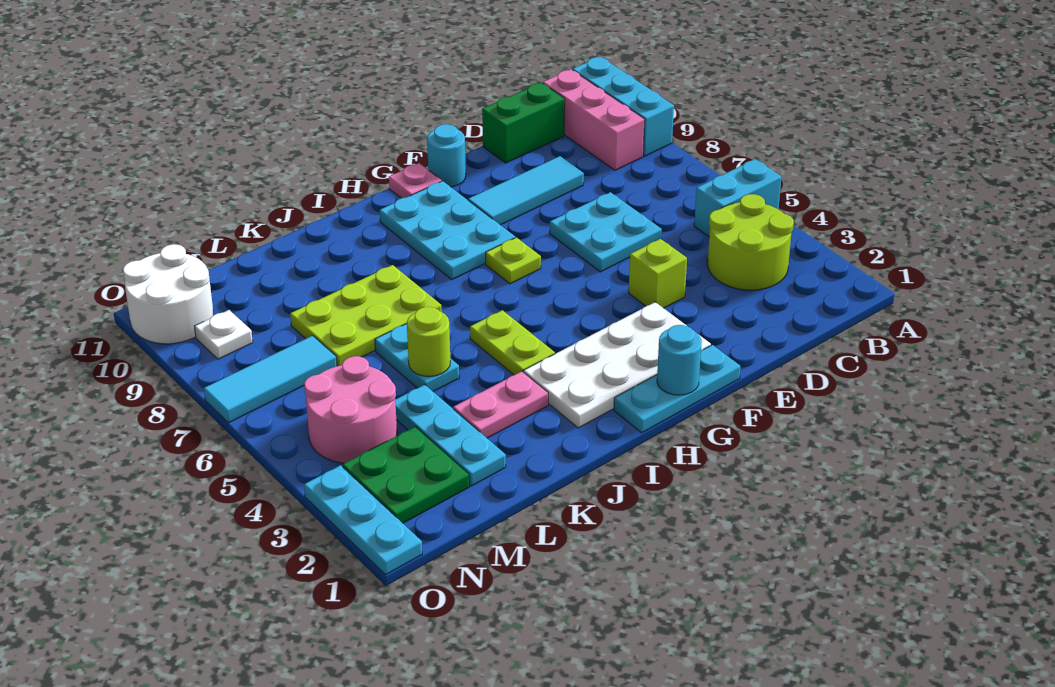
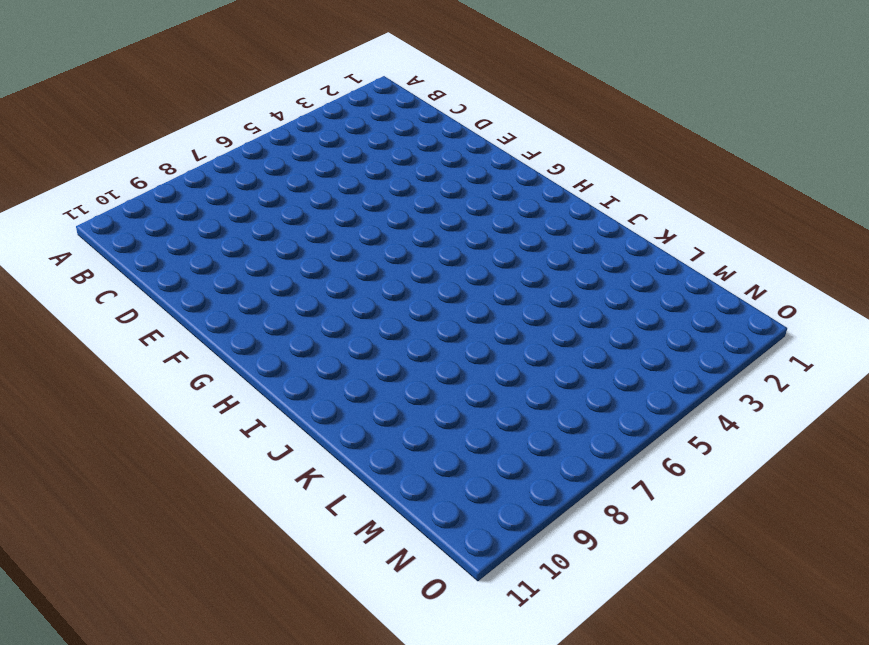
none -> cyan brick A5:B5 level 1
none -> cyan brick A9:A11 level 1
none -> lime round brick B3:C4 level 1

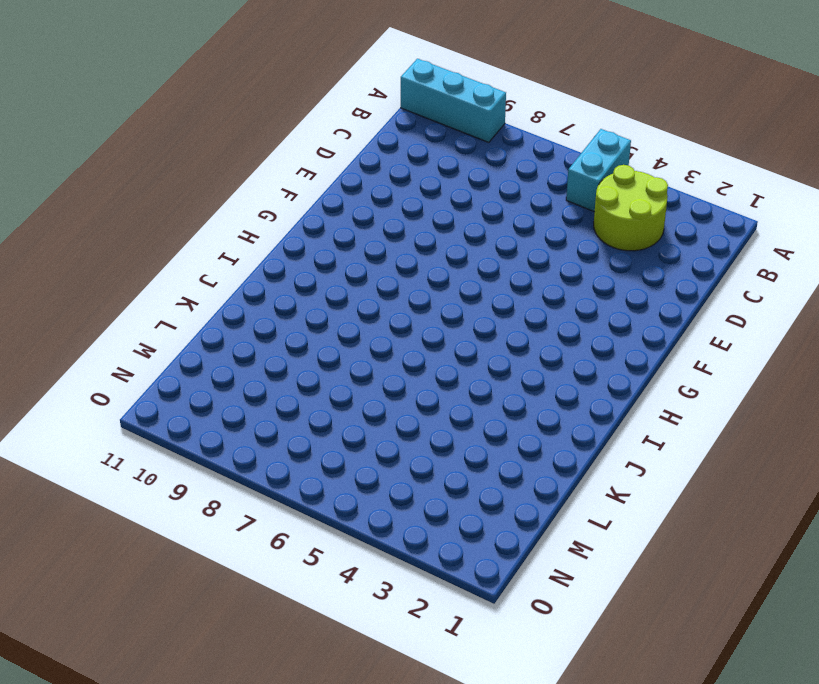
none -> pink brick B9:B11 level 1
none -> green brick C11:D11 level 1
none -> cyan plate D6:E7 level 1

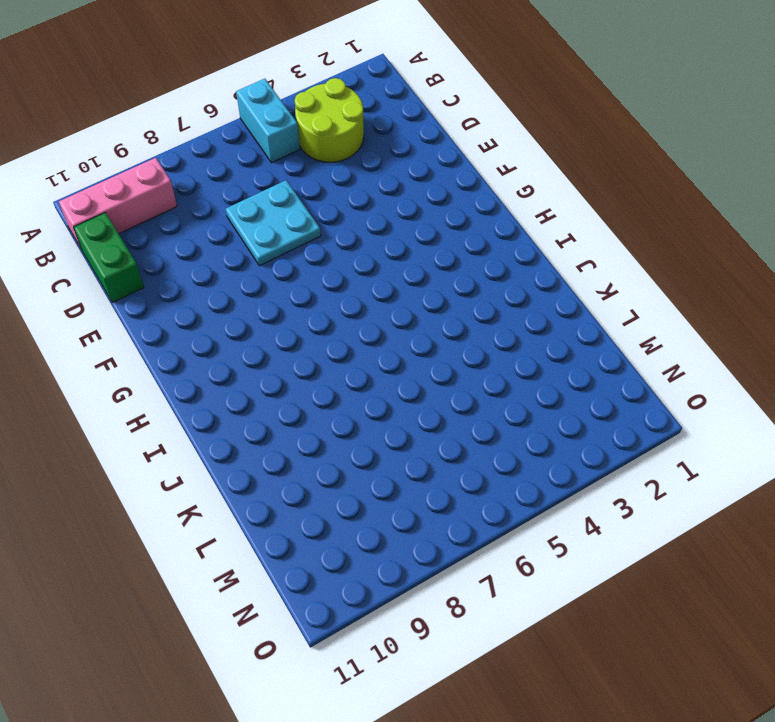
none -> cyan brick A9:A11 level 1
none -> cyan tile D9:F9 level 1
none -> lime brick E4 level 1

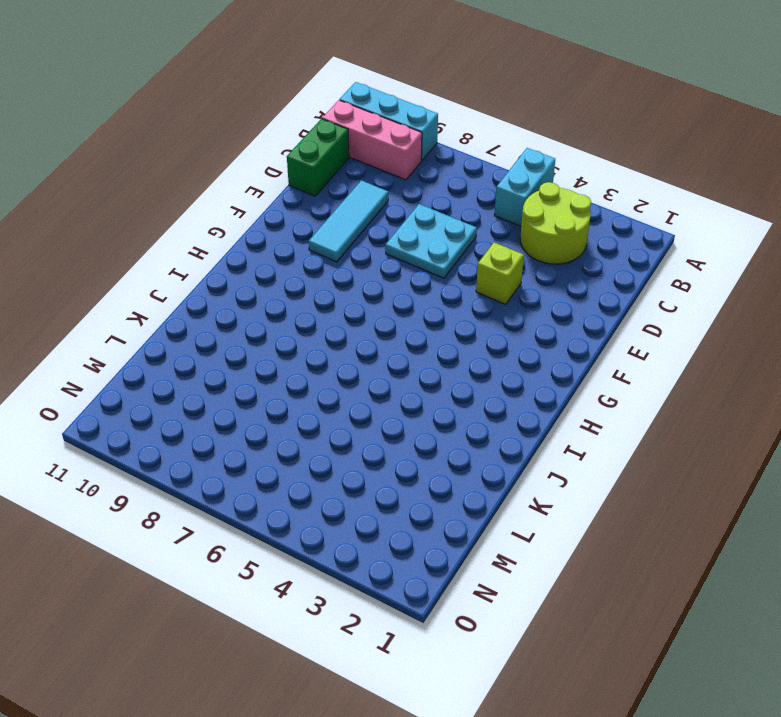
none -> cyan plate F1:H1 level 1
none -> white plate F2:I3 level 1
none -> cyan round brick F11 level 1

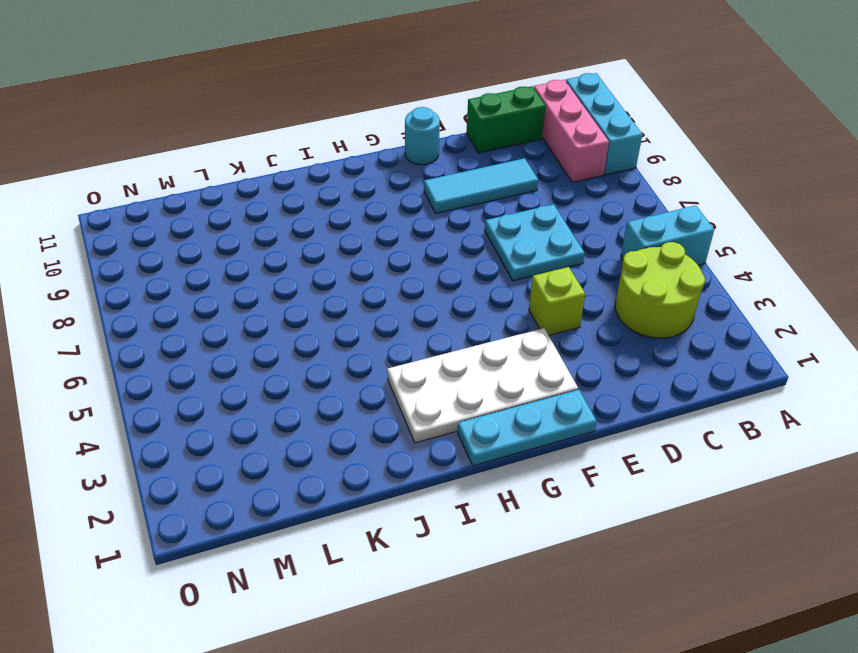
none -> lime plate G7 level 1
none -> cyan plate G8:H10 level 1
none -> pink plate G11 level 1

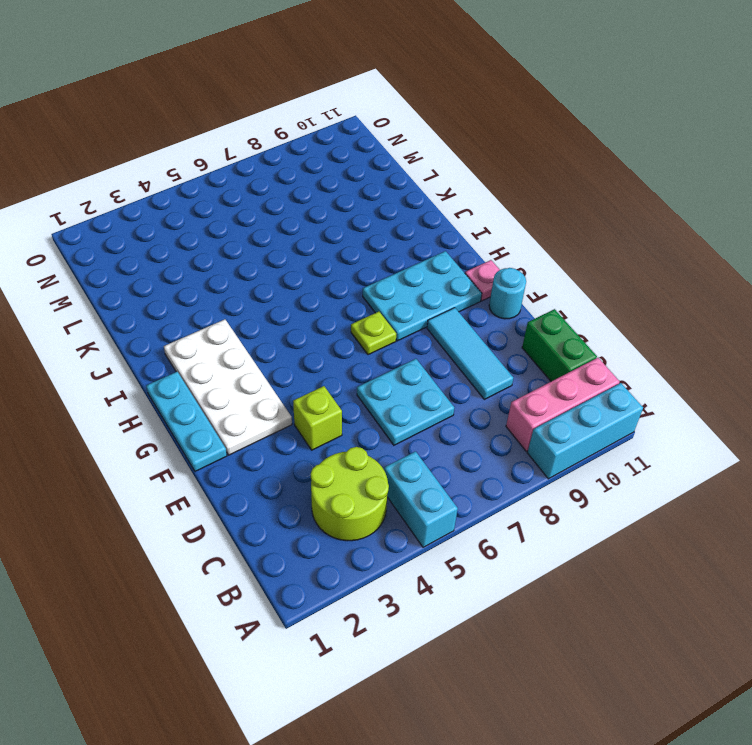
none -> lime plate I4:I5 level 1
none -> pink plate J3:K3 level 1
none -> lime plate J7:L8 level 1

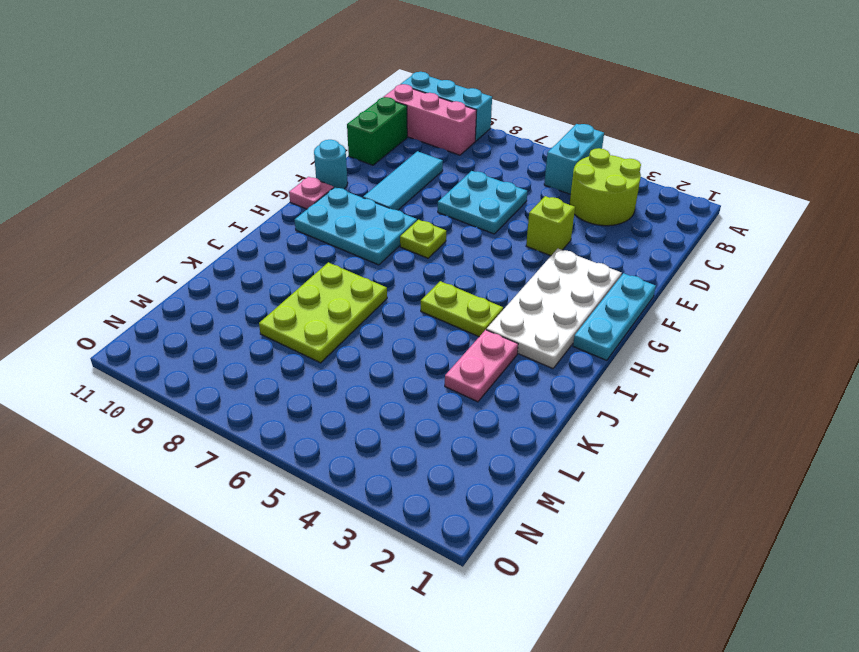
none -> cyan plate K5:K6 level 1
none -> cyan plate L2:L4 level 1
none -> green plate M2:N3 level 1

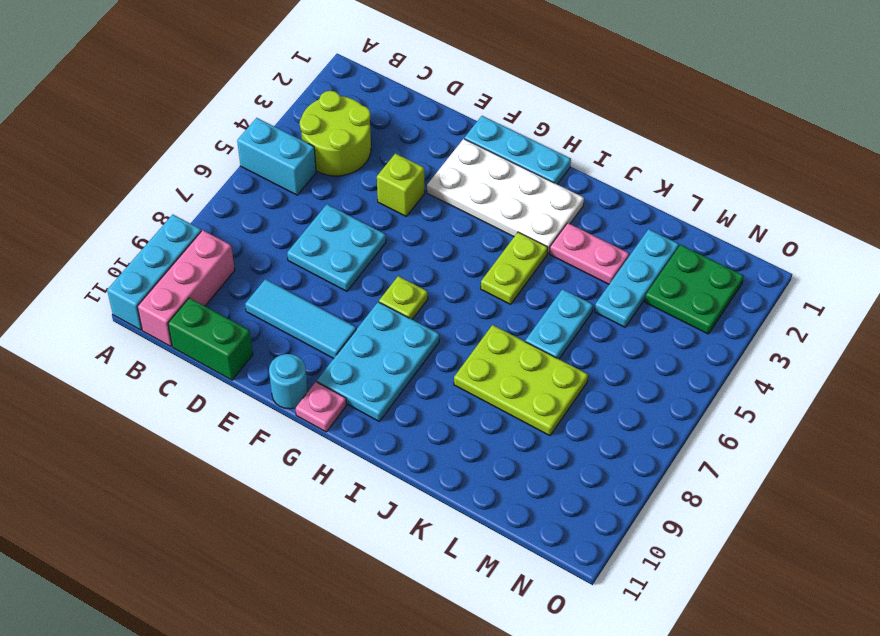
none -> pink round brick M4:N5 level 1
none -> cyan tile M7:O7 level 1
none -> white plate N9 level 1

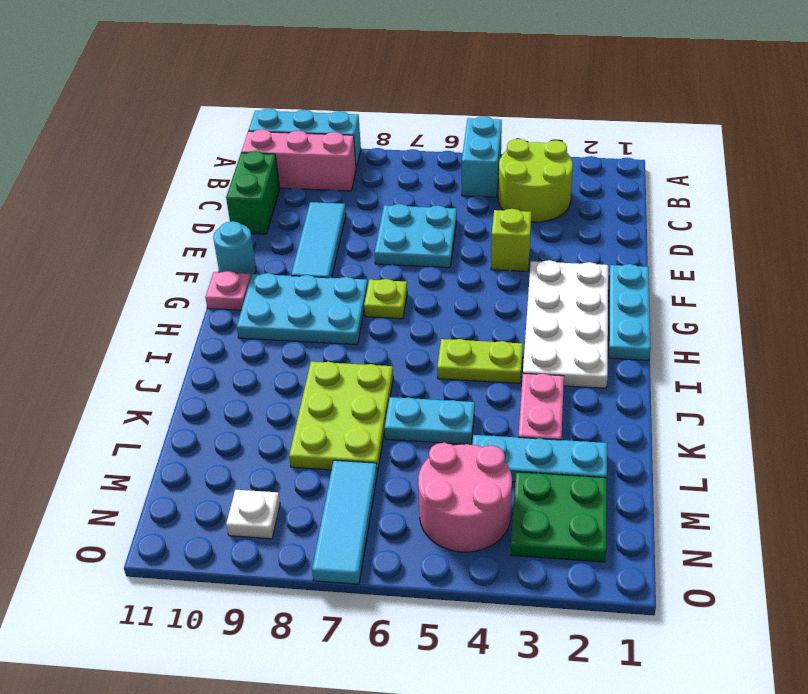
none -> white round brick N10:O11 level 1
none -> cyan plate O1:O3 level 1
none -> cyan round brick G1 level 2

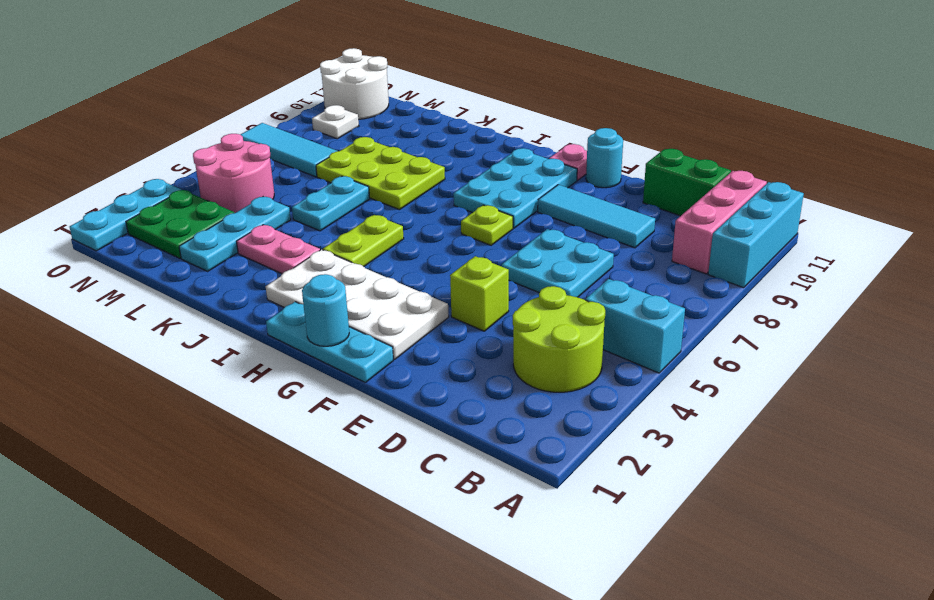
none -> lime round brick K5 level 2

